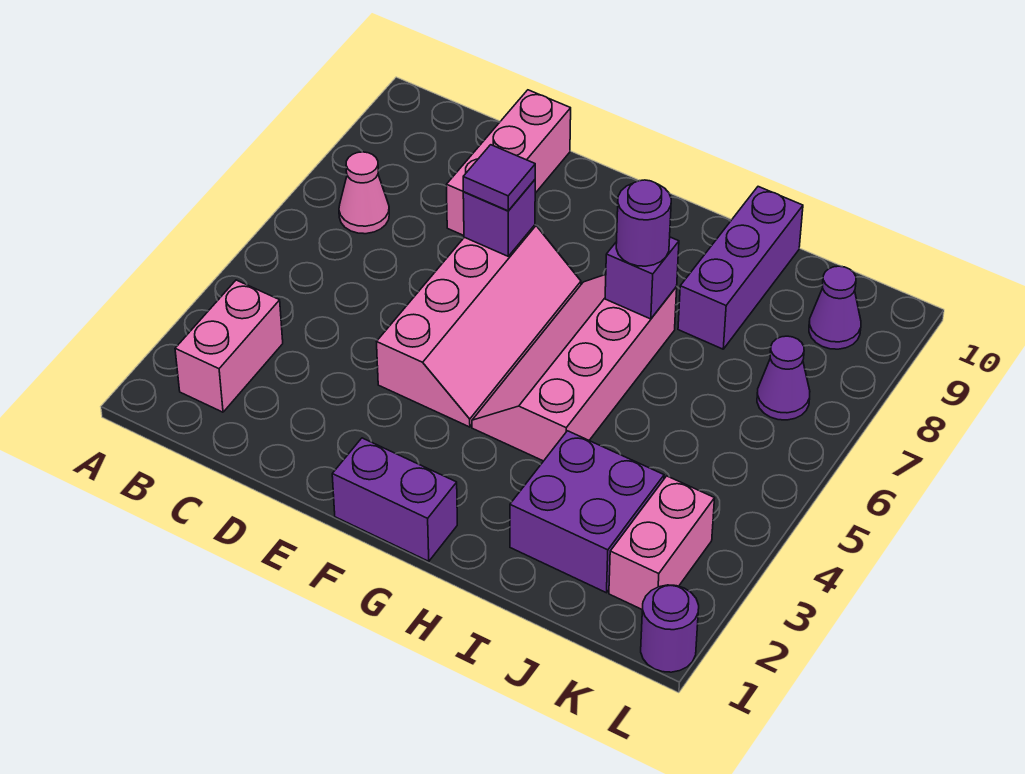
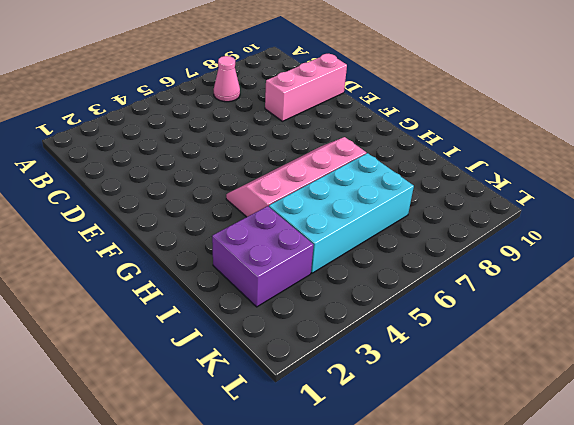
cyan brick I4:J7 level 1 -> none
none -> pink brick B2:B3 level 1
none -> pink slope E4:F7 level 1 top E
none -> purple brick F1:G1 level 1

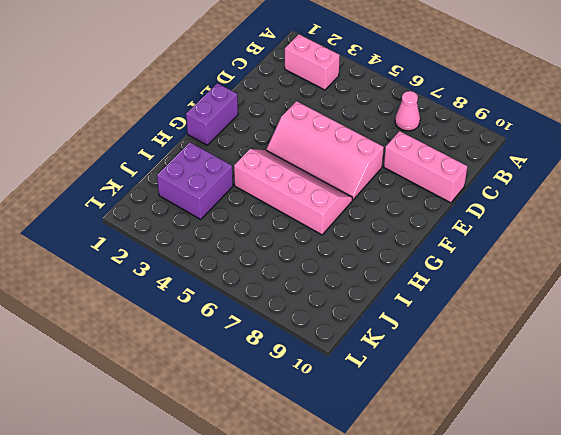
none -> purple brick I8:I10 level 1
none -> pink brick K2:K3 level 1
none -> purple cone K7 level 1

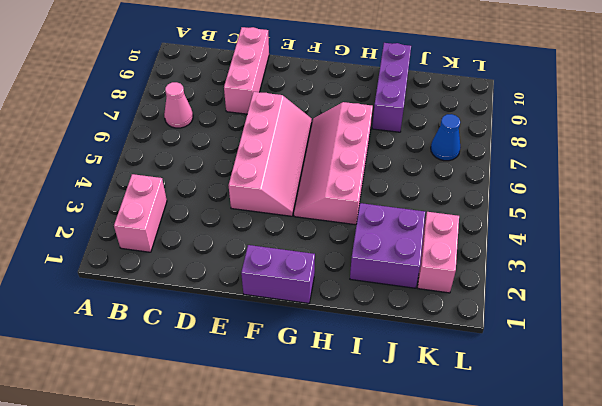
blue cone K7 level 1 -> purple cone K7 level 1
none -> purple cone K9 level 1
none -> purple round brick L1 level 1
none -> purple brick E7 level 2

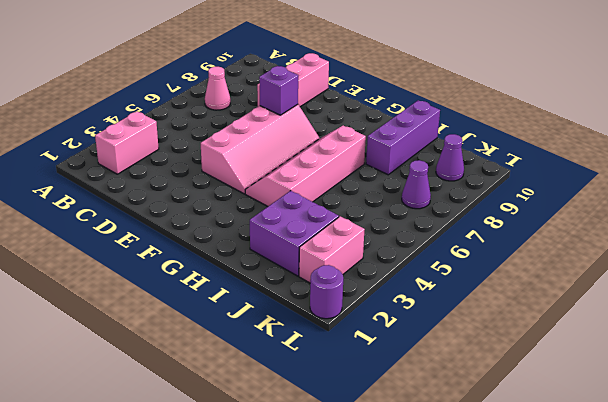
none -> purple brick F1:G1 level 1
none -> purple brick H7 level 2
none -> purple tile E7 level 3

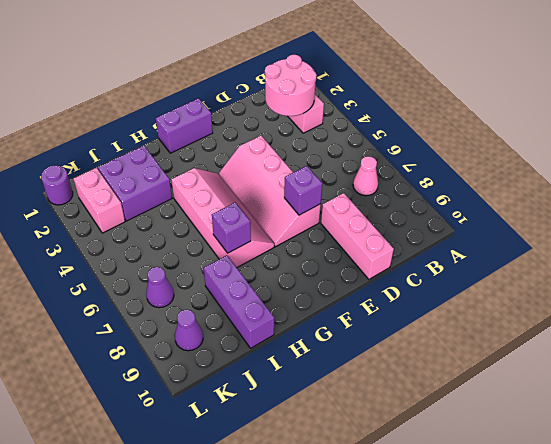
pink round brick B2:C3 level 2 -> none
none -> purple tile E7 level 3
none -> purple round brick H7 level 3

